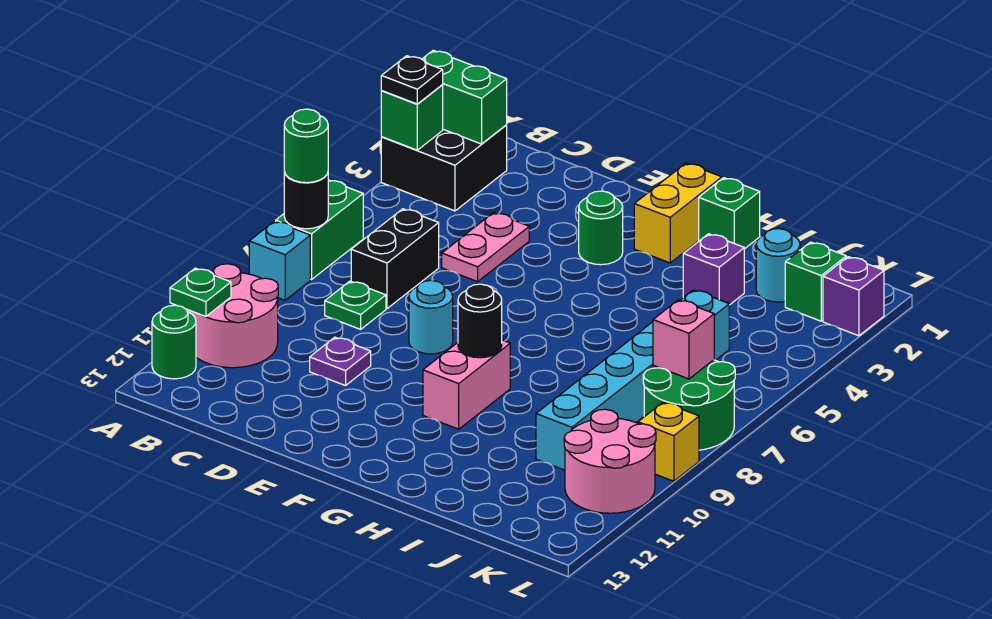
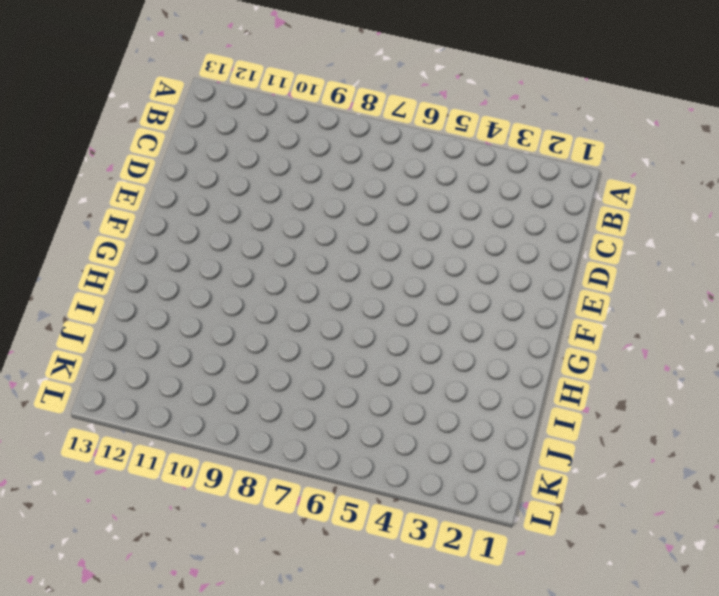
none -> black brick A2:B3 level 1
none -> green brick A6:A7 level 1
none -> cyan brick A8 level 1
none -> pink round brick A10:B11 level 1

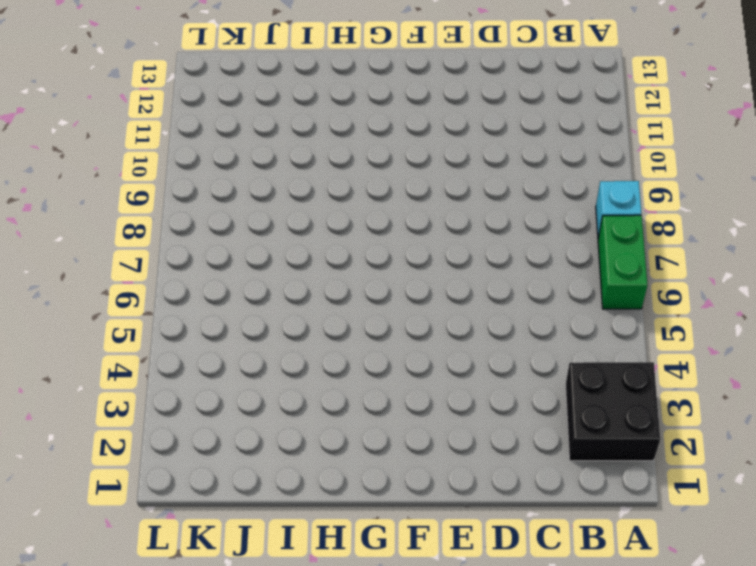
none -> pink round brick A10:B11 level 1
none -> green round brick A12 level 1
none -> black brick C6:C7 level 1
none -> green plate C8 level 1

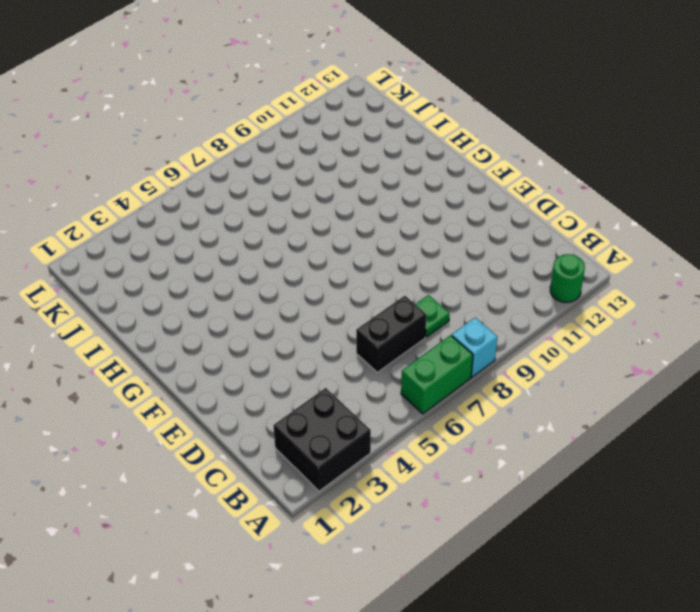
none -> pink round brick A10:B11 level 1
none -> pink plate D4:D5 level 1
none -> purple plate D10 level 1
none -> cyan round brick E8 level 1

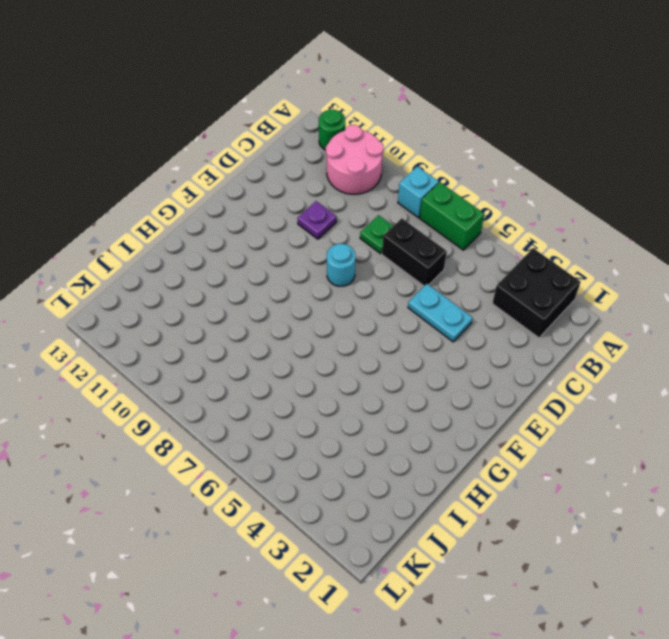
cyan plate D4:D5 level 1 -> pink plate D4:D5 level 1
none -> green round brick F3 level 1
none -> yellow brick G1:G2 level 1
none -> pink brick G9:G10 level 1
none -> green brick H1 level 1

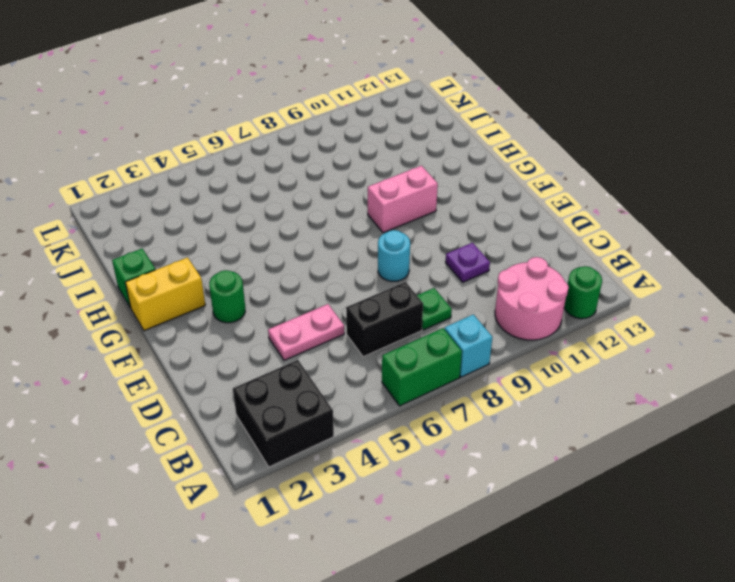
none -> purple brick I3 level 1
none -> cyan round brick J2 level 1
none -> cyan brick J5:J10 level 1
none -> green brick K2 level 1

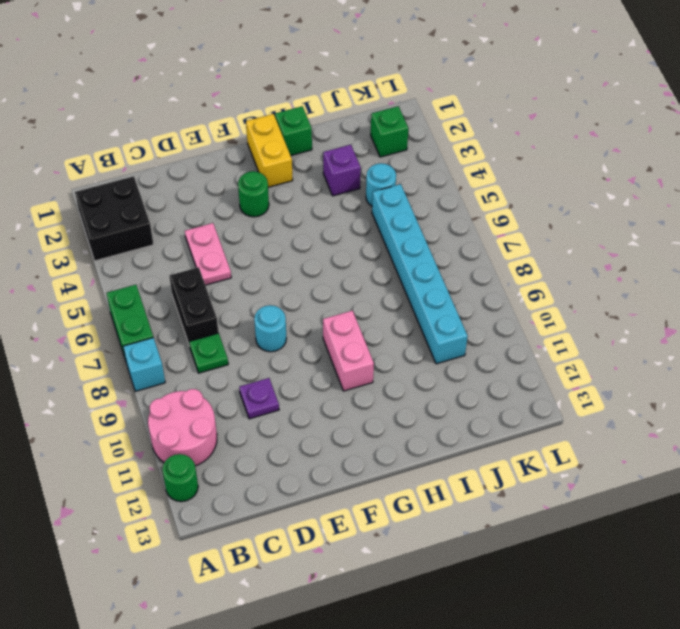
cyan round brick J4 level 1 -> cyan round brick J2 level 1
none -> green round brick K7:L8 level 1
none -> pink round brick K10:L11 level 1
none -> purple brick L2 level 1
none -> yellow brick L9 level 1

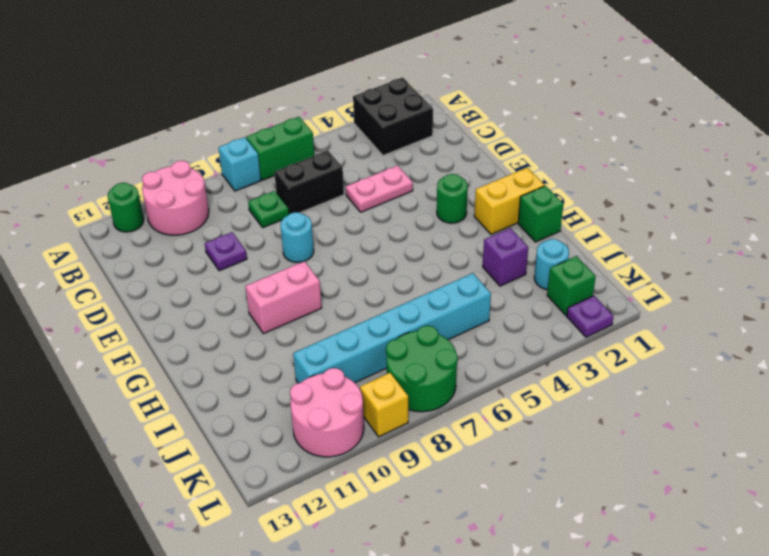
purple plate L2 level 1 -> purple brick L2 level 1
none -> green brick A2:B2 level 2
none -> green brick A3 level 2
none -> black round brick A7 level 2
none -> green plate A11 level 2

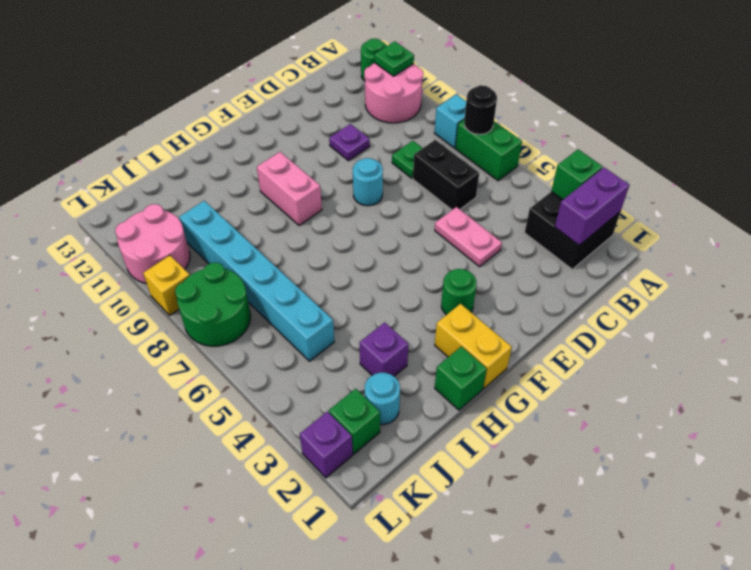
purple brick A2:B2 level 2 -> green brick A2:B2 level 2
none -> black round brick G9 level 2
none -> pink brick K7 level 2
none -> black plate A3 level 3
none -> green round brick A7 level 3

